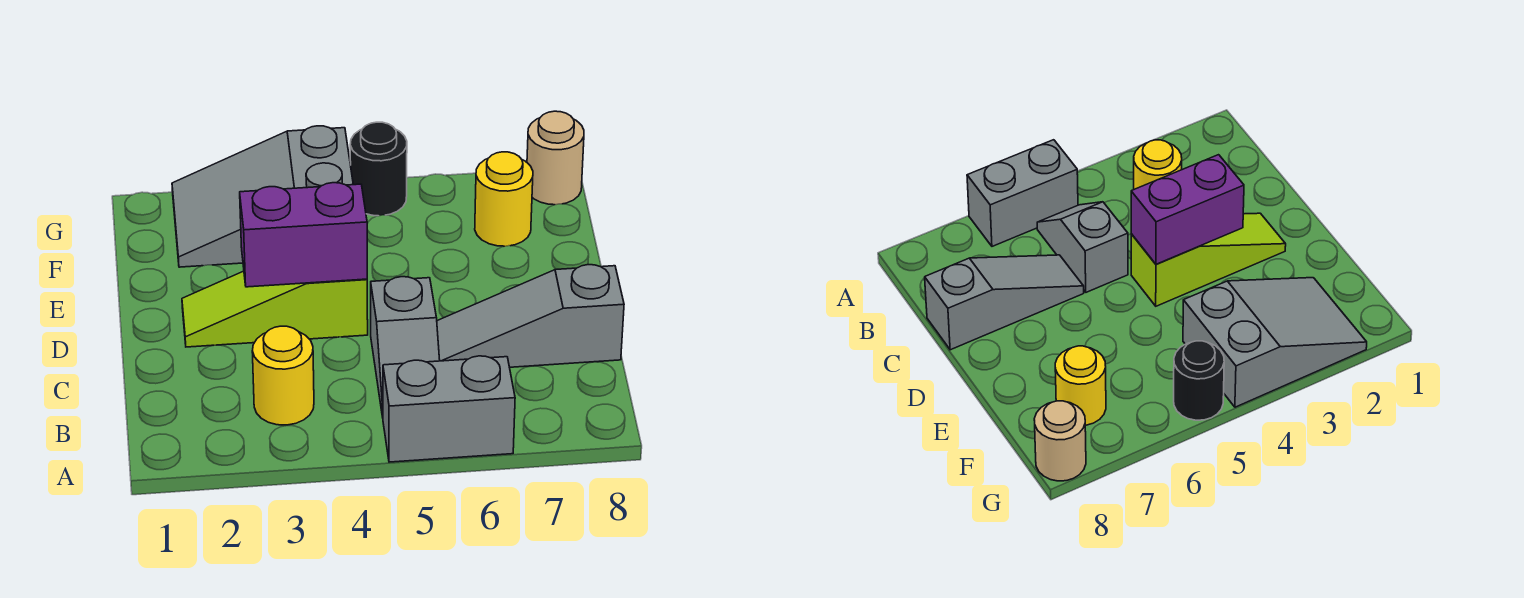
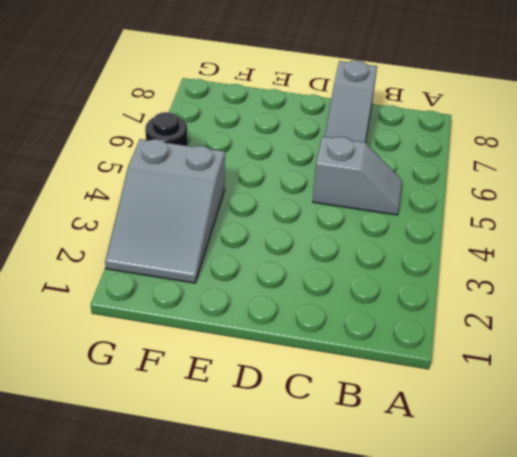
none -> grey brick A5:A6 level 1
none -> yellow round brick B3 level 1

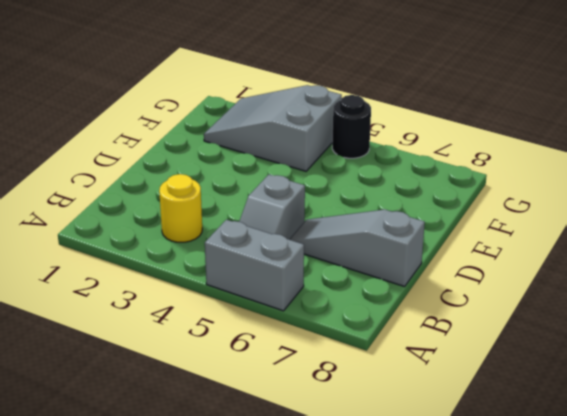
none -> lime slope D2:D4 level 1 top 4
none -> yellow round brick F7 level 1

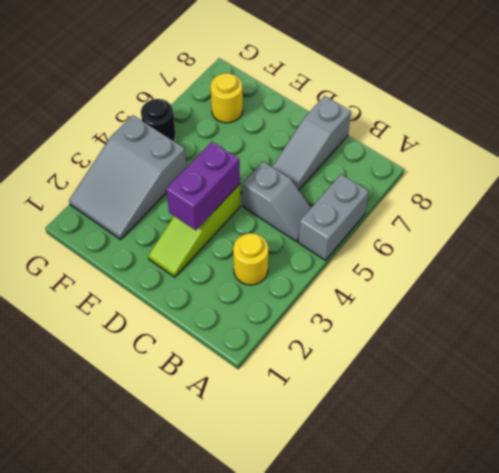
none -> tan round brick G8 level 1

